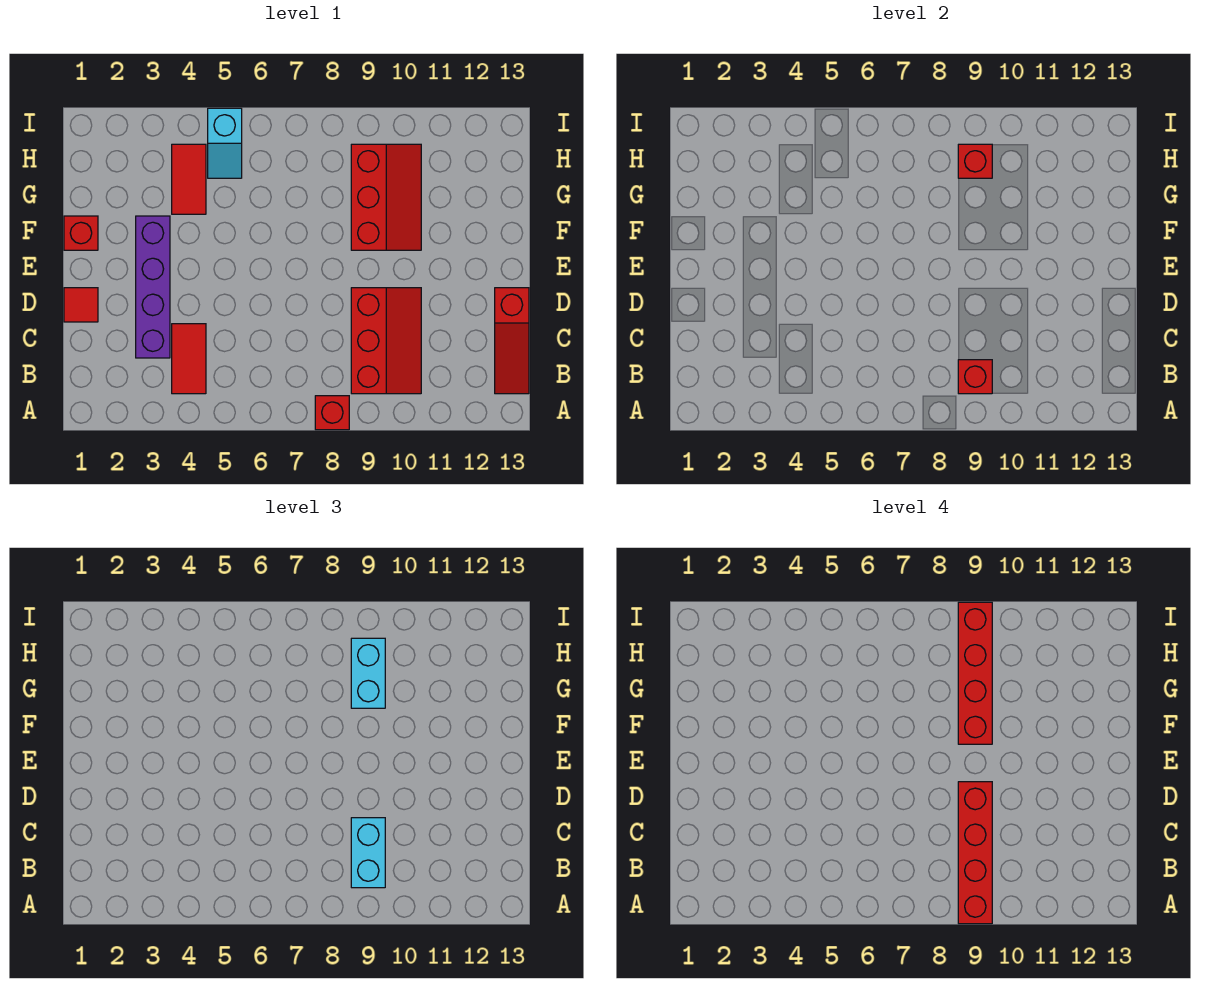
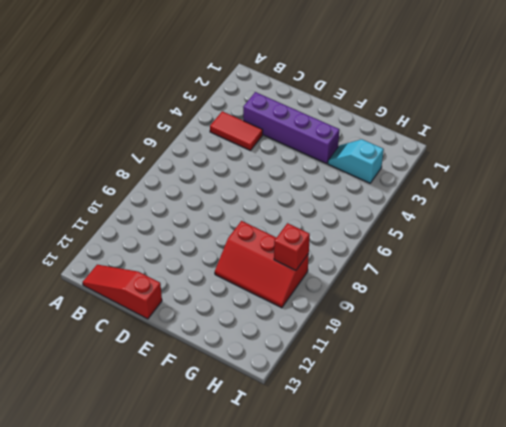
cyan slope G3:H3 level 1 top H -> cyan slope H5:I5 level 1 top I
none -> red brick A8 level 1
none -> red slope B9:D10 level 1 top 9
none -> red tile D1 level 1

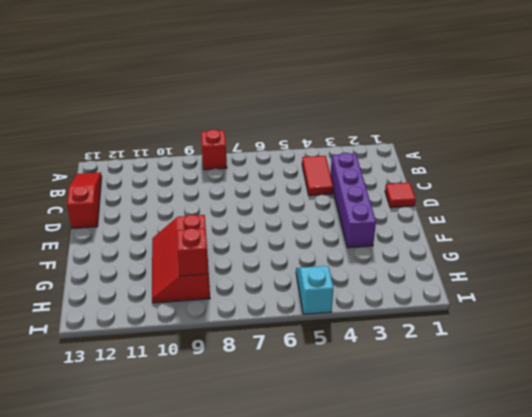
none -> red slope B9:D10 level 1 top 9
none -> red brick F1 level 1
none -> red tile G4:H4 level 1

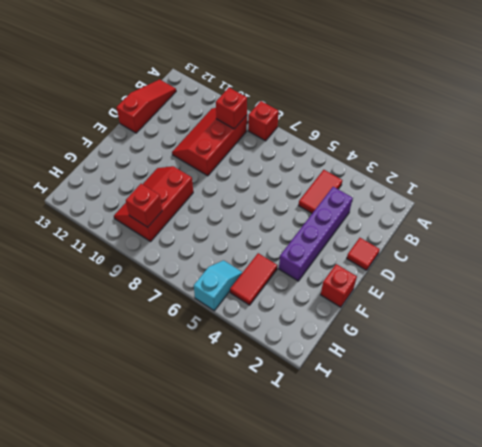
none -> cyan brick B9:C9 level 3
none -> cyan brick G9:H9 level 3
none -> red brick A9:D9 level 4

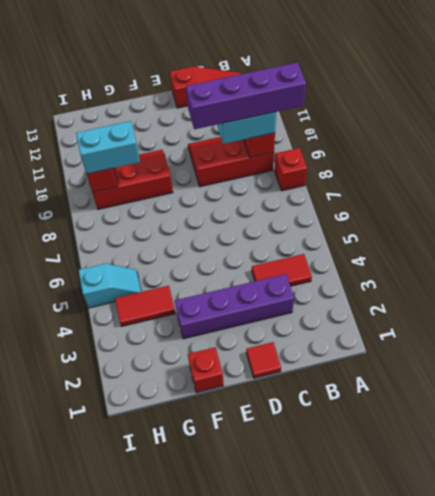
purple brick A9:D9 level 4 -> red brick A9:D9 level 4
none -> red brick F9:I9 level 4

